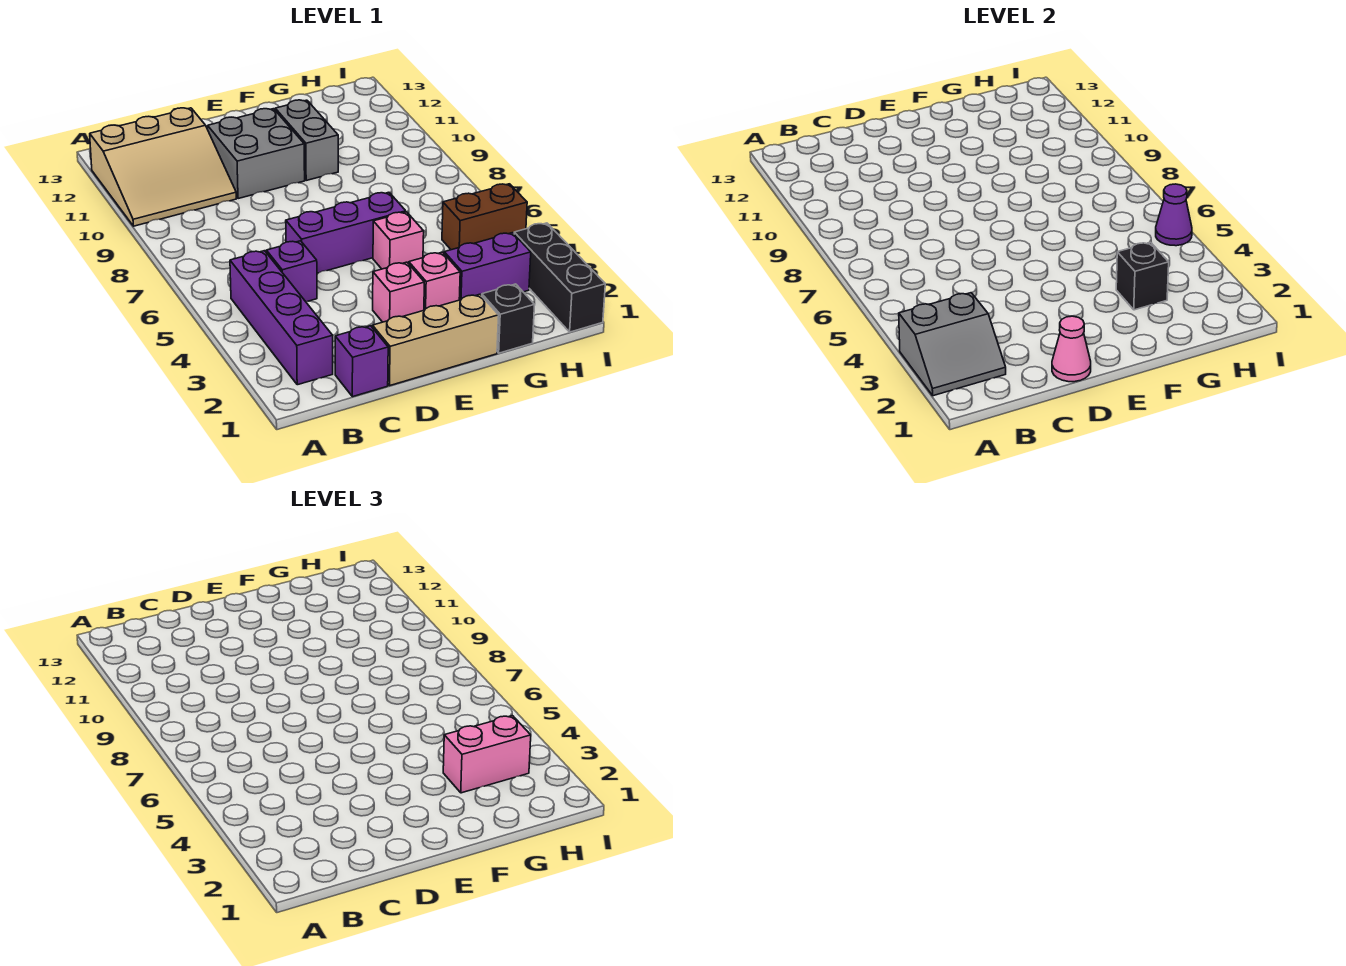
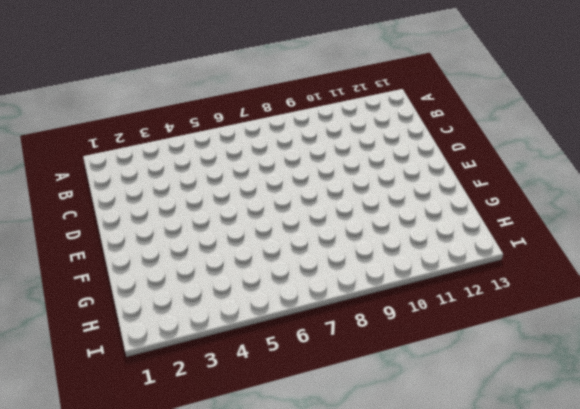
none -> tan slope A10:C12 level 1 top 12
none -> purple brick B2:B5 level 1
none -> purple brick C1 level 1

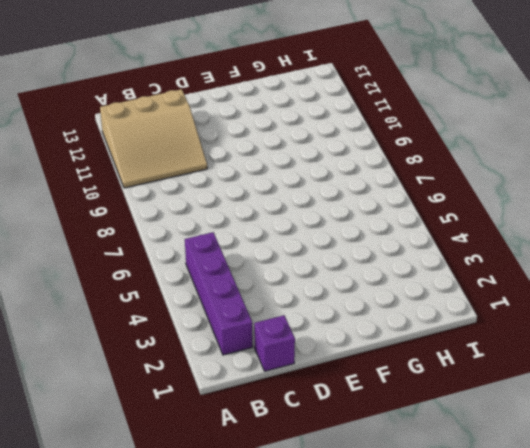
none -> purple brick C5 level 1
none -> tan brick D1:F1 level 1
none -> purple brick D6:F6 level 1

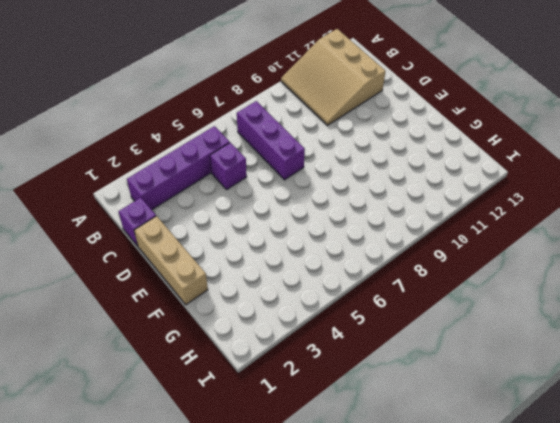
purple brick B7:D7 level 1 -> purple brick D6:F6 level 1
none -> grey brick D10:E11 level 1
none -> pink brick E3 level 1
none -> pink brick F3 level 1

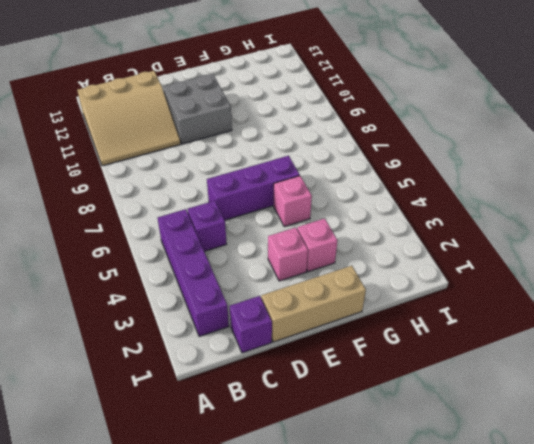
none -> grey brick F10:F11 level 1
none -> black brick G1 level 1
none -> purple brick G3:H3 level 1

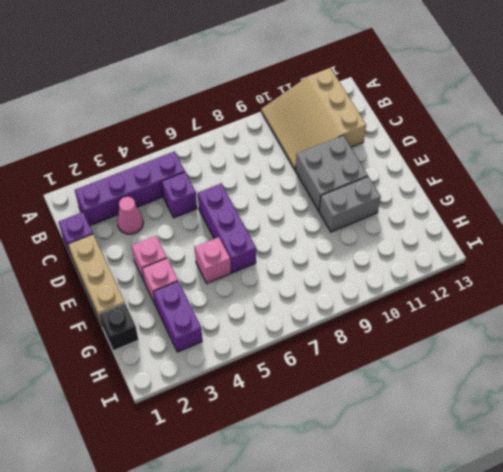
pink cone C3 level 1 -> pink cone D1 level 2
none -> brown brick H5:I5 level 1
none -> black brick I1:I3 level 1
none -> grey slope A2:B3 level 2 top 3

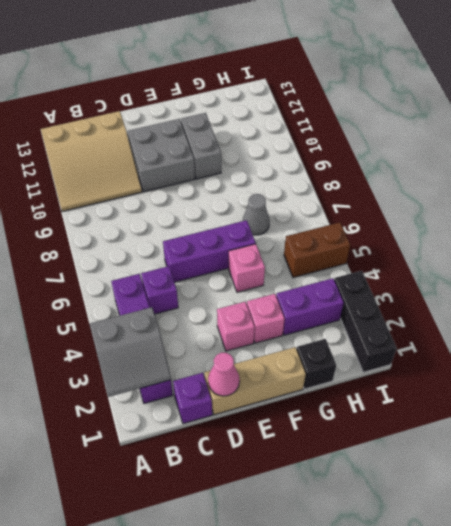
grey cone G7 level 1 -> none
none -> black brick G3 level 2
none -> purple cone I5 level 2
none -> pink brick G3:H3 level 3

